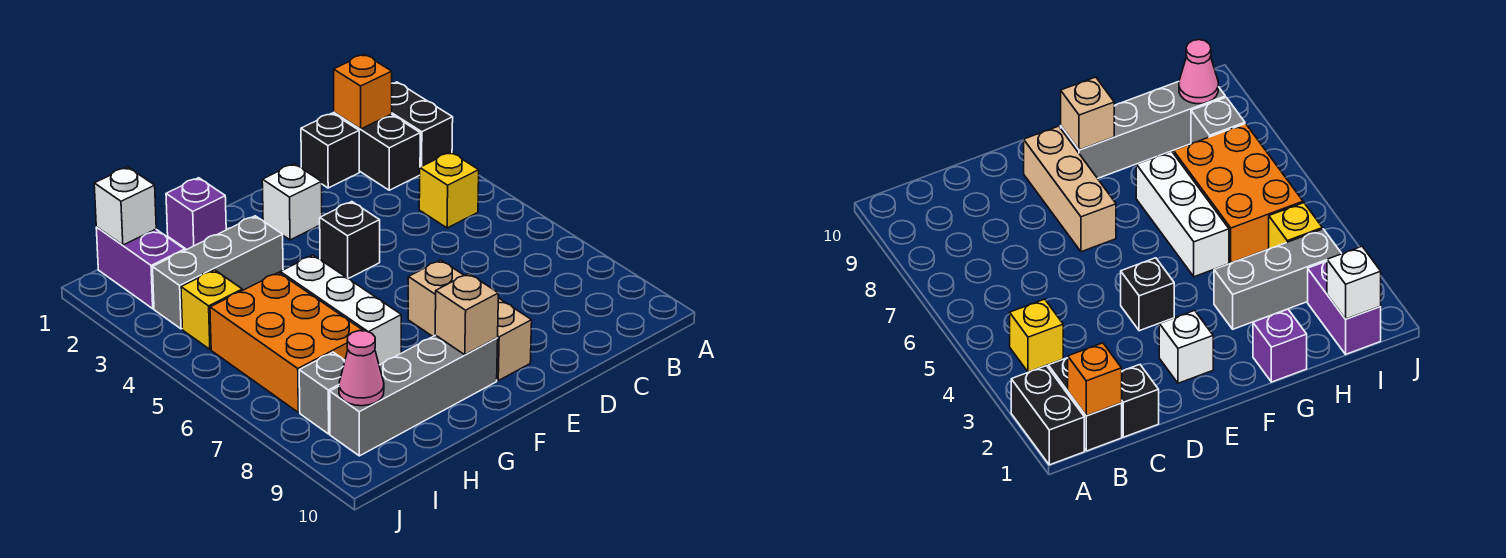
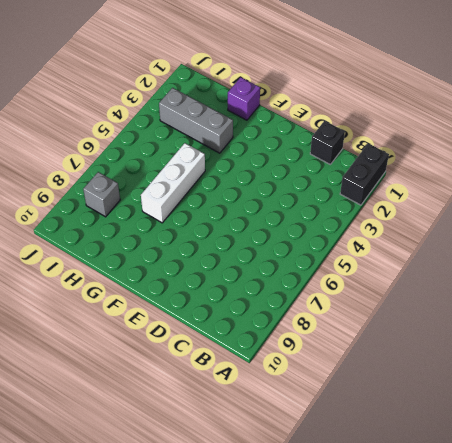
none -> black brick B1:B2 level 1
none -> yellow brick B4 level 1
none -> white brick E2 level 1

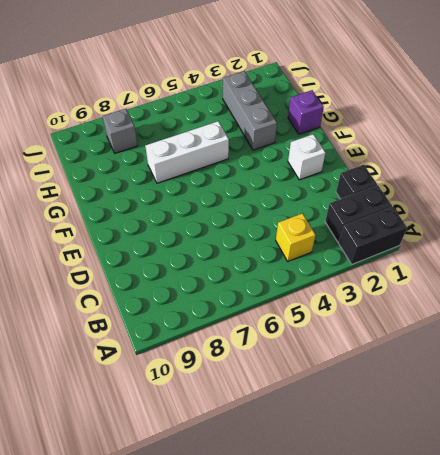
none -> black brick E4 level 1
none -> tan brick E7:E9 level 1
none -> grey brick F9:I9 level 1

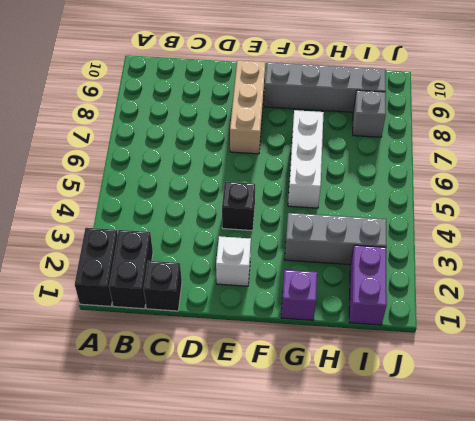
none -> yellow brick B4 level 1
none -> orange brick H5:I7 level 1
none -> yellow brick I4 level 1

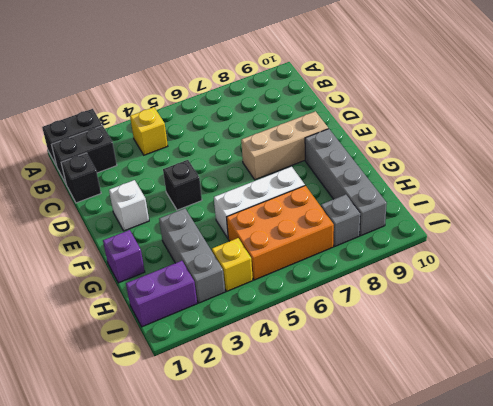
none -> orange brick B1 level 2
none -> tan brick F9 level 2
none -> white brick I1 level 2

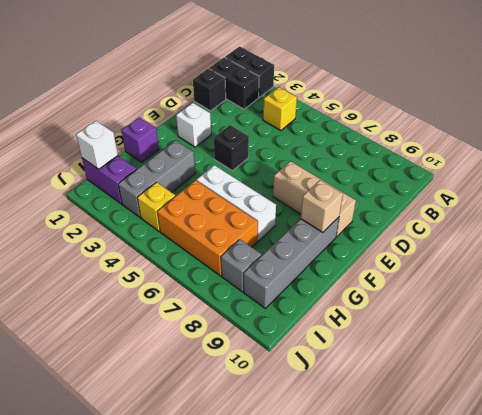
none -> orange brick B1 level 2
none -> pink cone I9 level 2

